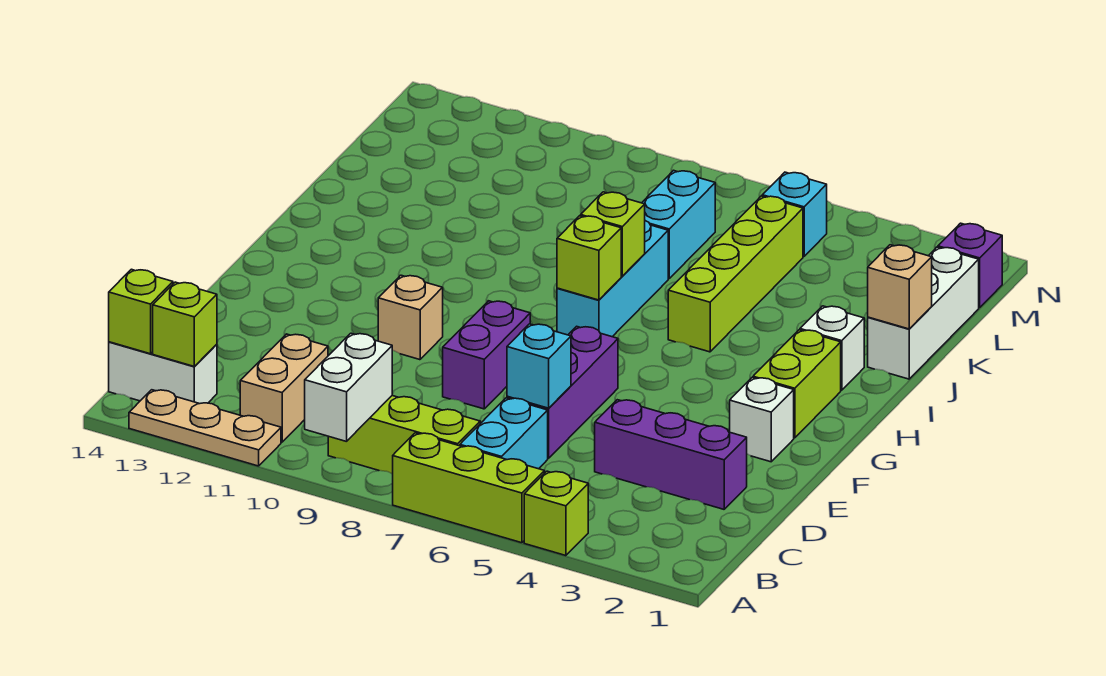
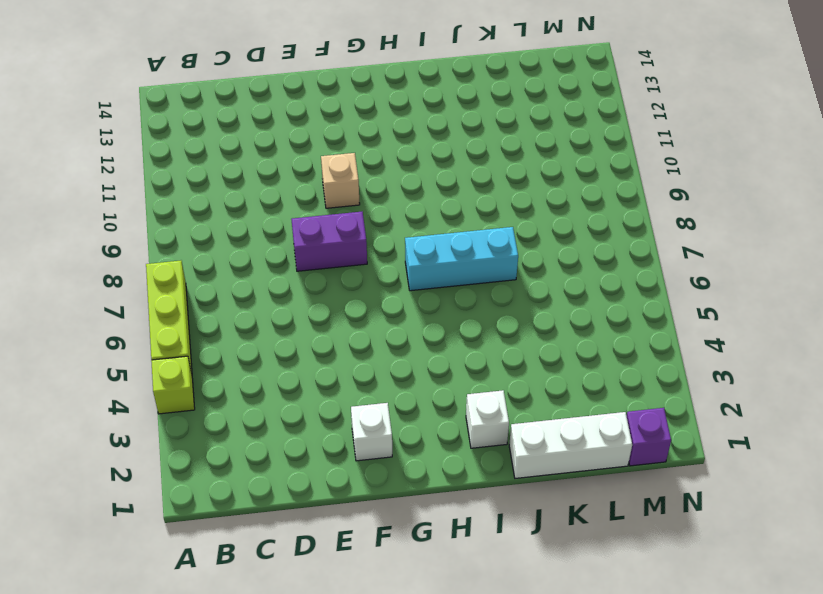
none -> tan plate A11:A13 level 1
none -> cyan brick B6:C6 level 1
none -> lime brick B7:B9 level 1

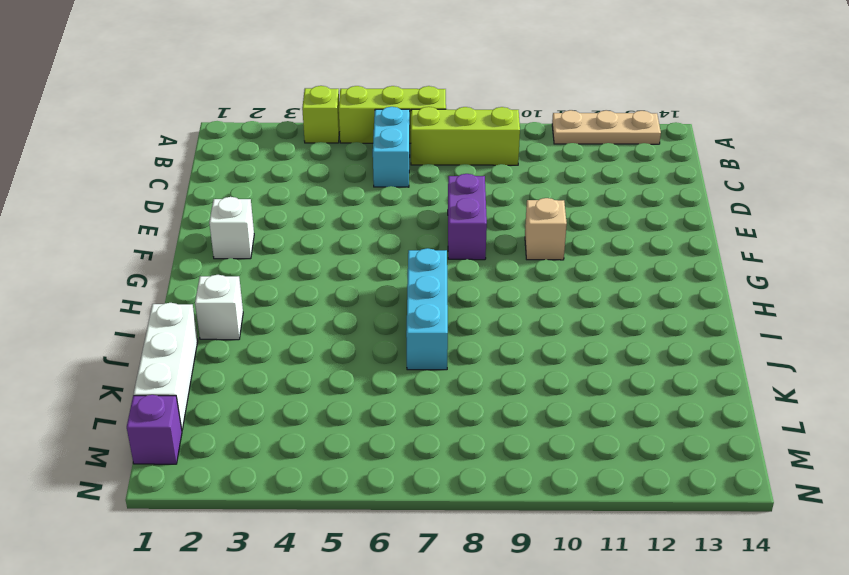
none -> tan brick B11:C11 level 1
none -> white brick B13:B14 level 1
none -> purple brick D2:D4 level 1

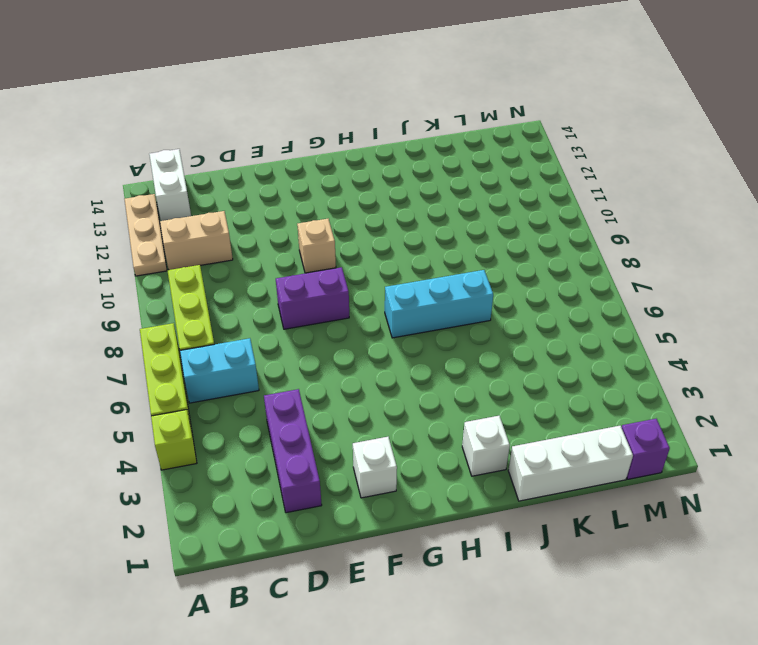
none -> purple brick D6:F6 level 1
none -> lime brick G2:H2 level 1
none -> lime brick I5:L5 level 1

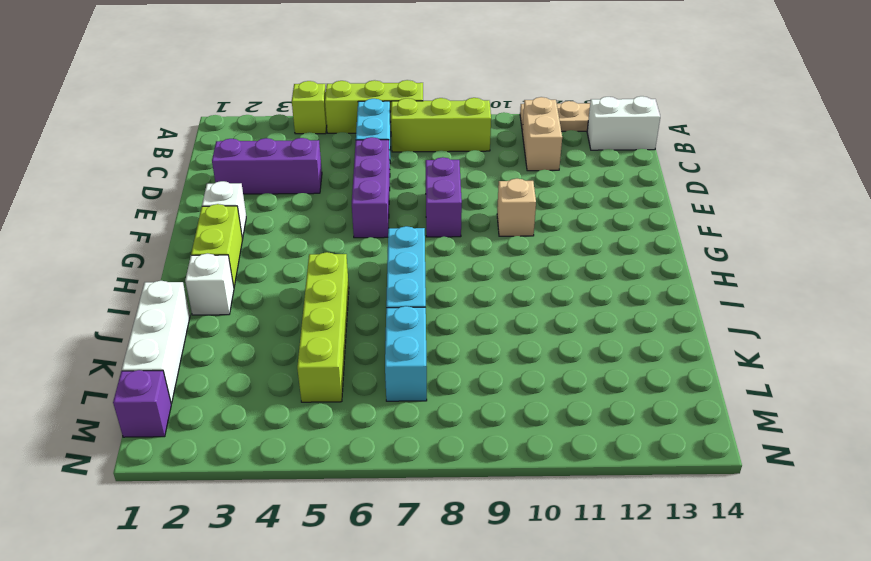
none -> cyan brick M5 level 1
none -> white brick A9:B9 level 2
none -> lime brick B13 level 2

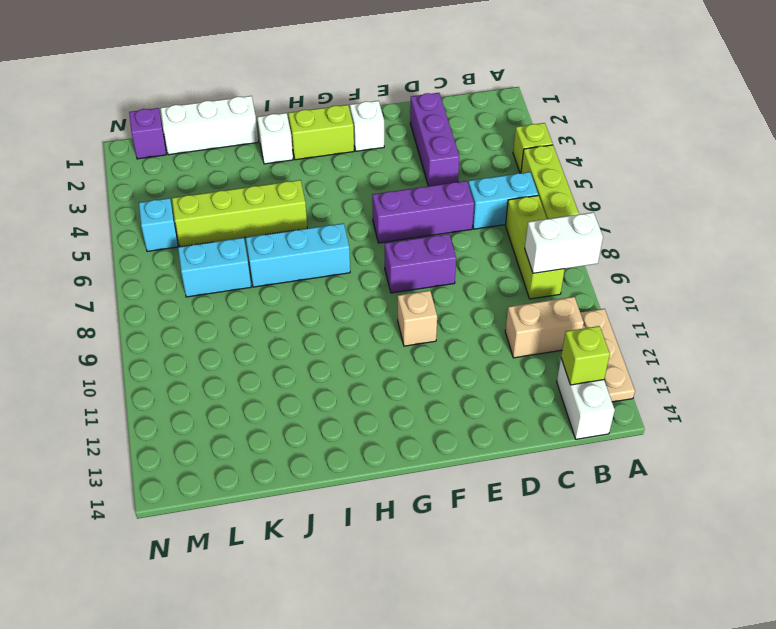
none -> lime brick B14 level 2
none -> cyan brick D6 level 2
none -> lime brick H7 level 2

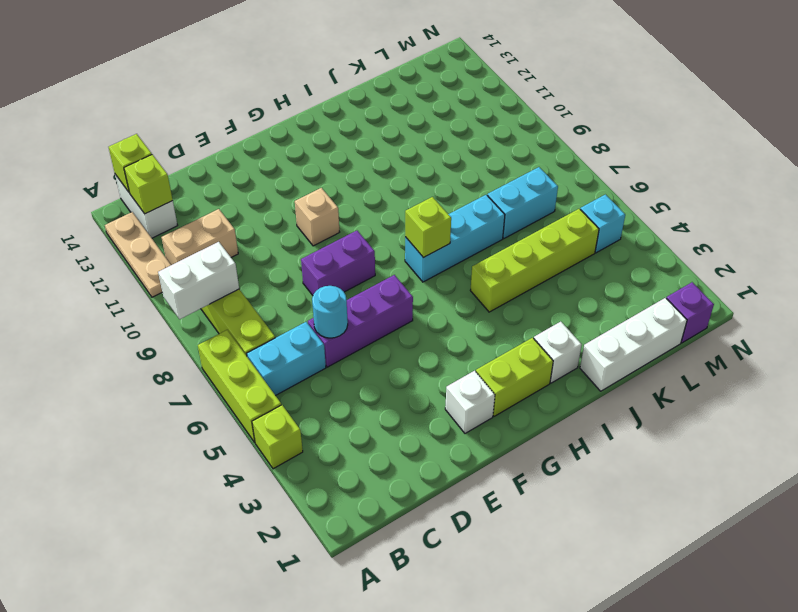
cyan round brick D6 level 2 -> cyan brick D6 level 2
none -> purple brick D2:D4 level 1
none -> lime brick I7 level 2
none -> tan brick J1 level 2

